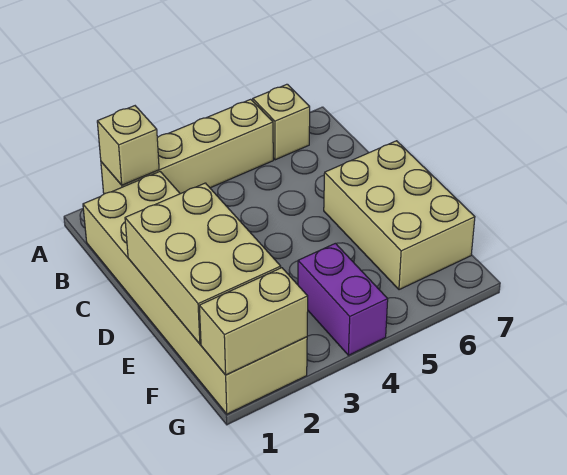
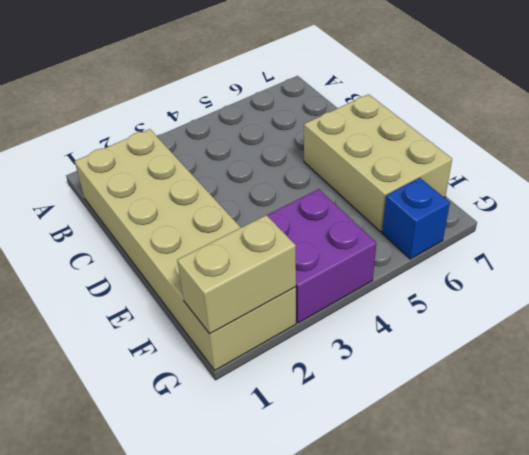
purple brick F3:G4 level 1 -> purple brick F4:G4 level 1
blue brick G6 level 1 -> none
none -> tan brick A2:A5 level 1
none -> tan brick A6 level 1

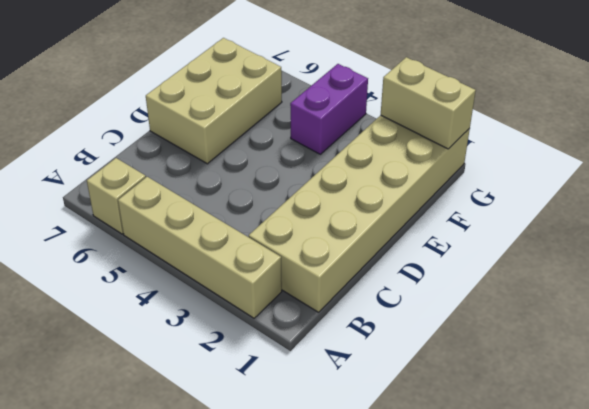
none -> tan brick A2 level 2
none -> tan brick D1:F2 level 2

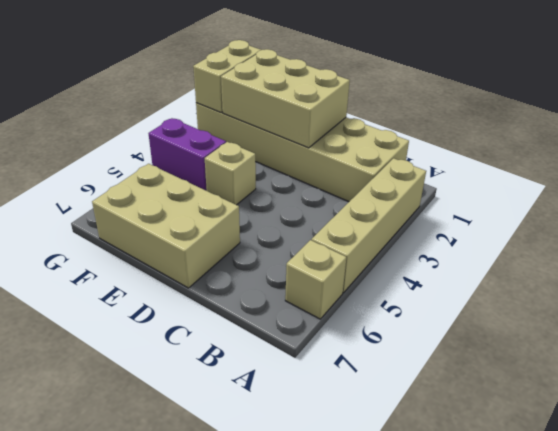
tan brick E4 level 1 -> tan brick A2 level 2

